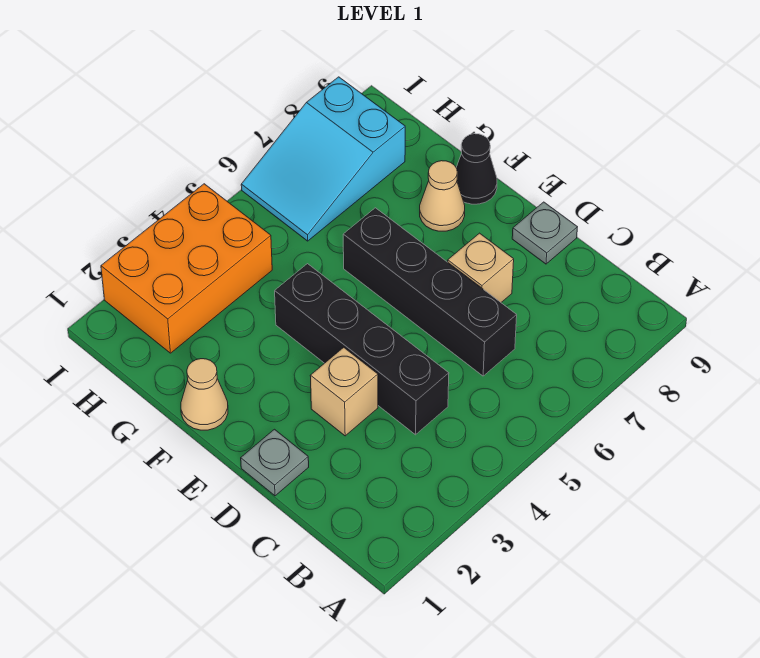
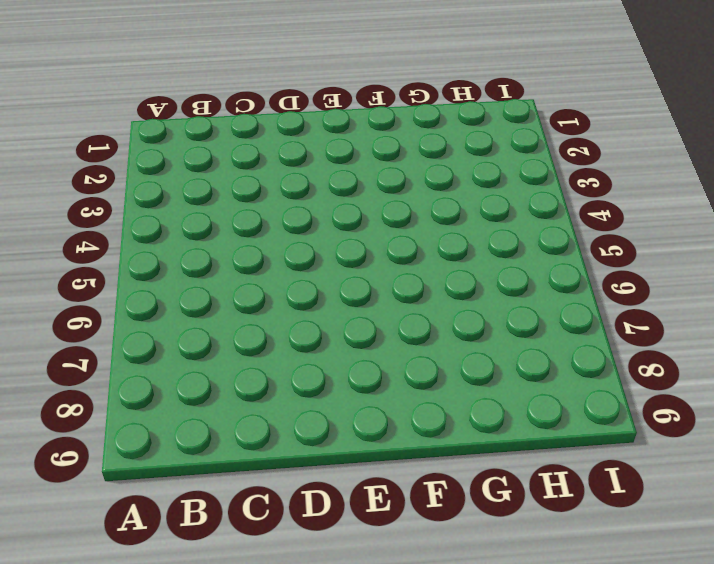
none -> black brick C4:F4 level 1
none -> black brick C6:F6 level 1

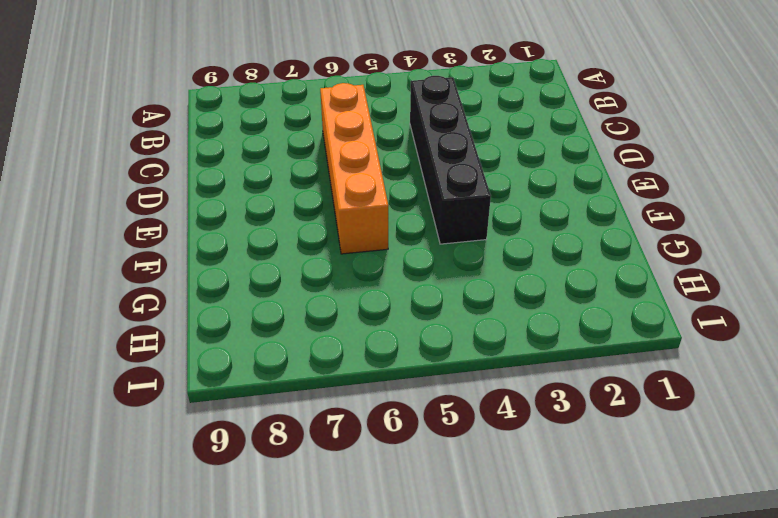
orange brick C6:F6 level 1 -> black brick C6:F6 level 1
none -> grey plate D1 level 1
none -> tan brick D3 level 1

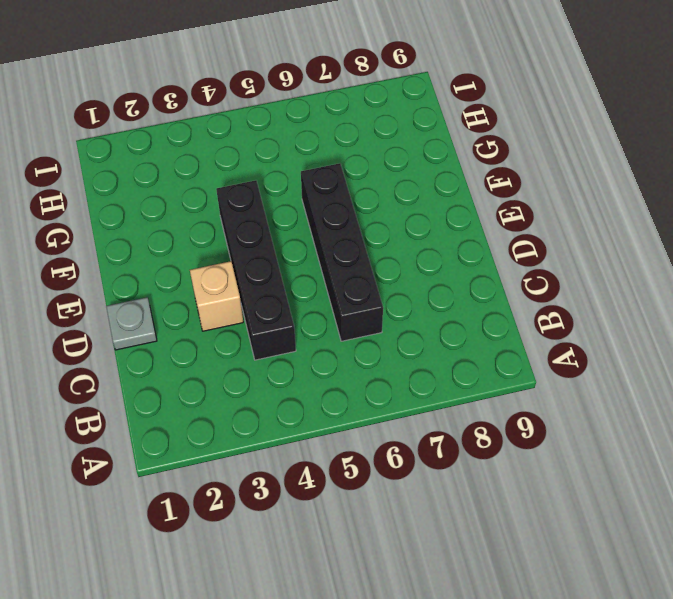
none -> tan brick D7 level 1
none -> grey plate D9 level 1

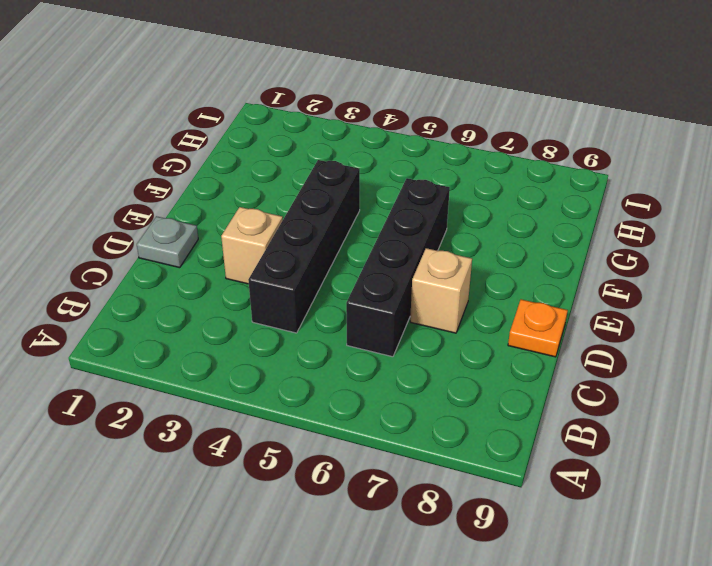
orange plate D9 level 1 -> grey plate D9 level 1
none -> tan cone F1 level 1
none -> tan cone F8 level 1

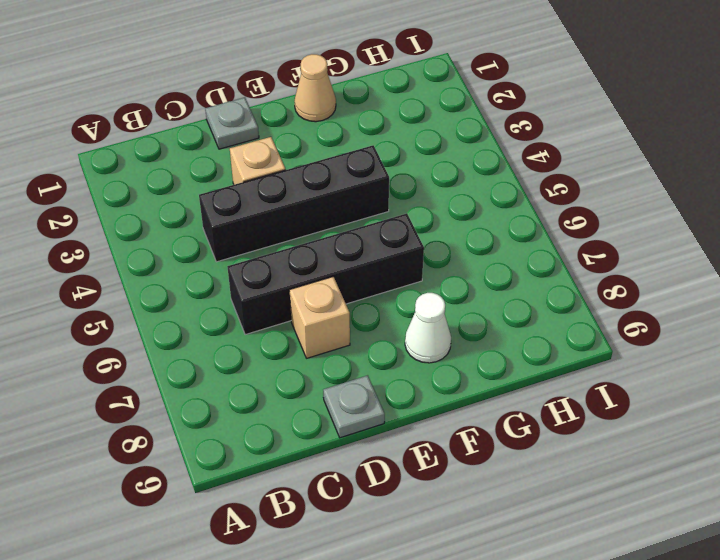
white cone F8 level 1 -> tan cone F8 level 1
none -> black cone F9 level 1
none -> orange brick H2:I4 level 1

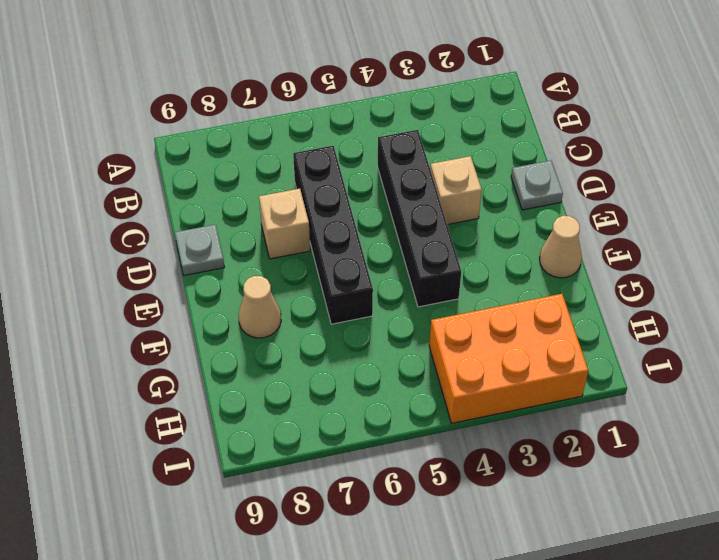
none -> black cone F9 level 1
none -> cyan slope H6:I8 level 1 top 8

